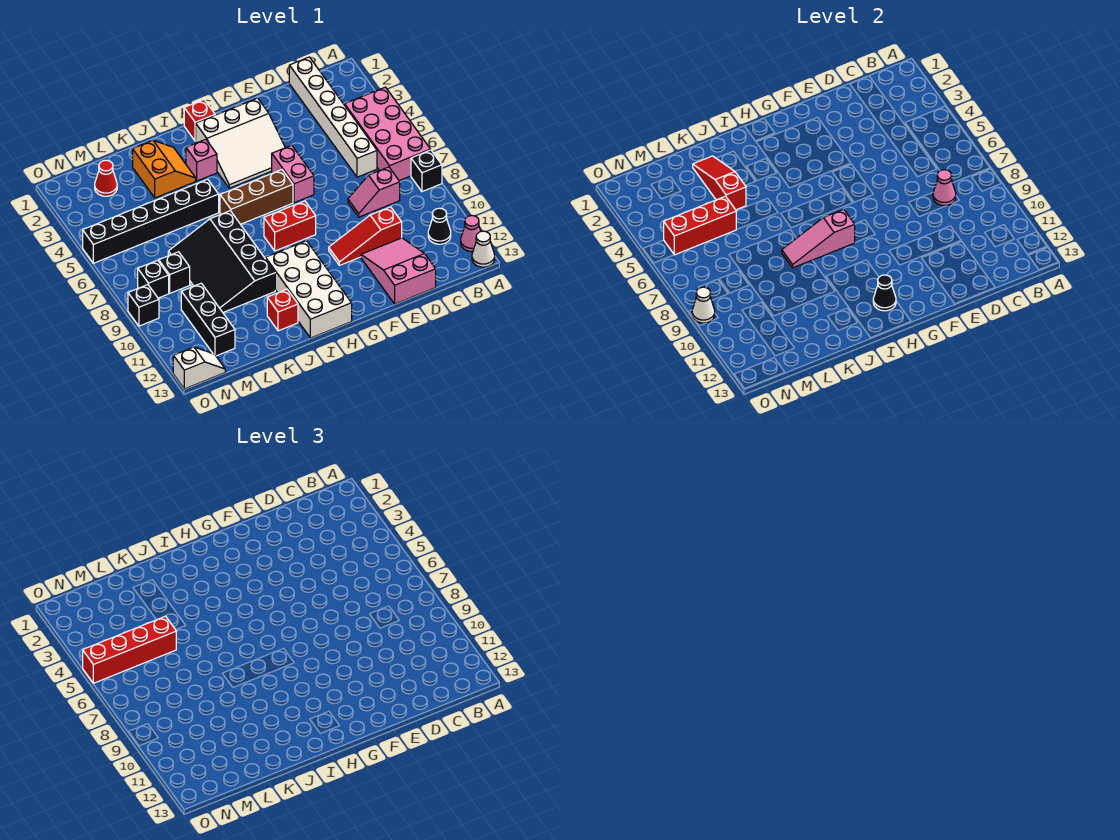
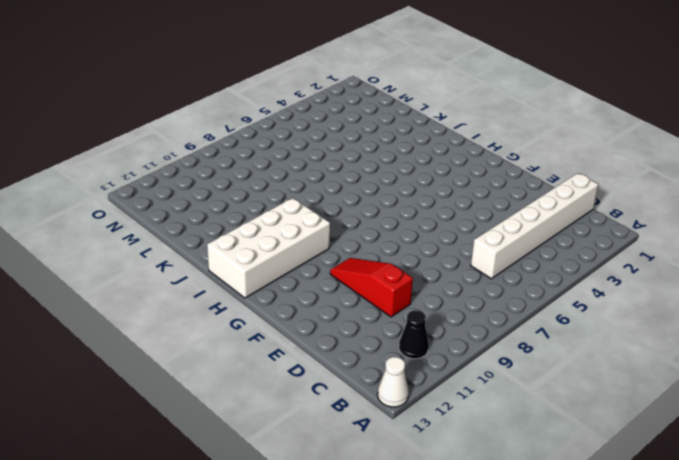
none -> pink brick A4:B7 level 1
none -> black brick A8 level 1
none -> pink cone A12 level 1
none -> pink slope C8:D8 level 1 top C

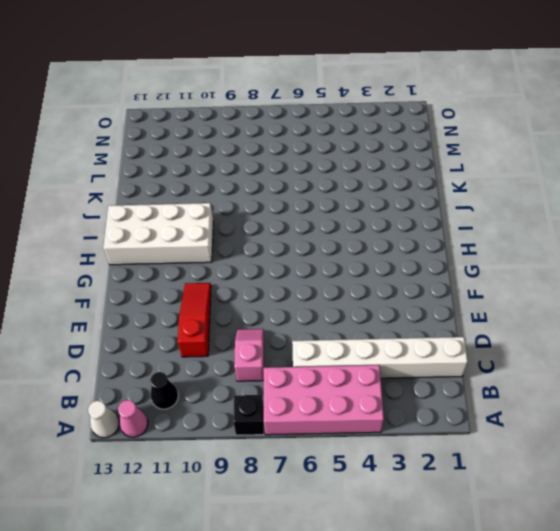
none -> pink slope D11:E13 level 1 top 13
none -> white slope F2:H4 level 1 top 2
none -> pink brick F5:F6 level 1
none -> brown brick G6:I6 level 1

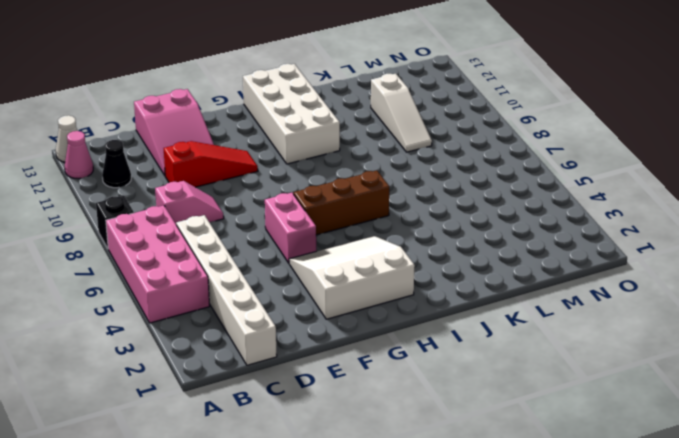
white slope L9:L11 level 1 top 11 -> black slope J7:L10 level 1 top J
none -> red brick G8:H8 level 1
none -> red brick H1 level 1
none -> pink brick I3 level 1
none -> orange slope J2:K3 level 1 top K

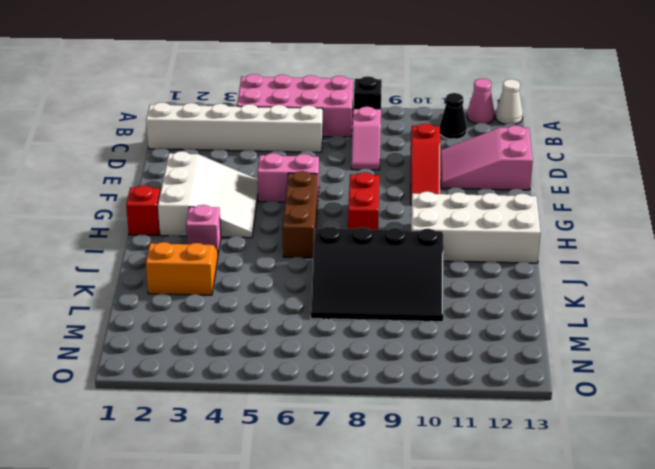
none -> black brick J5:O5 level 1
none -> red brick J12 level 1
none -> red cone M2 level 1
none -> black brick M8 level 1

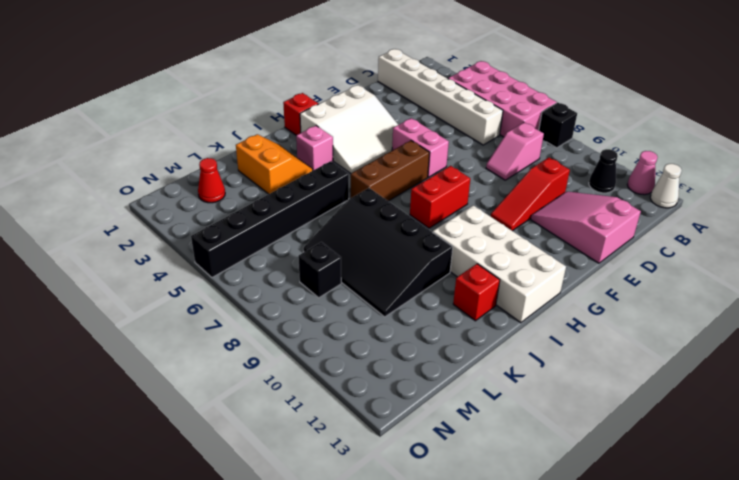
none -> black brick M10:M12 level 1
none -> black brick N8 level 1
none -> white slope N13:O13 level 1 top O
none -> black brick O9 level 1

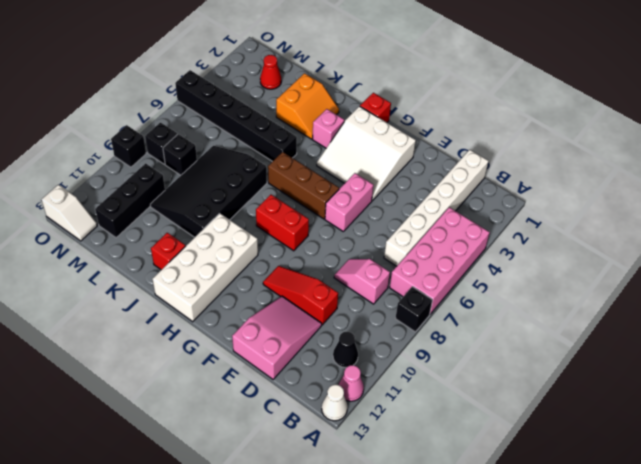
none -> pink cone C8 level 2
none -> pink slope H8:J8 level 2 top H
none -> black cone H12 level 2
none -> red slope K2:K4 level 2 top 4

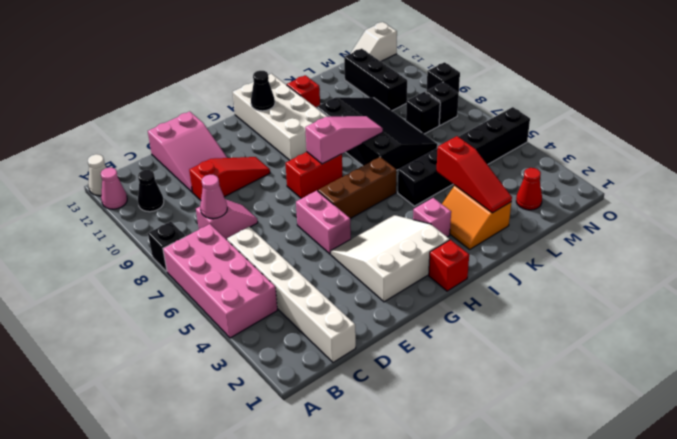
none -> red brick L5:N5 level 2
none -> white cone O9 level 2
none -> red brick L5:O5 level 3

